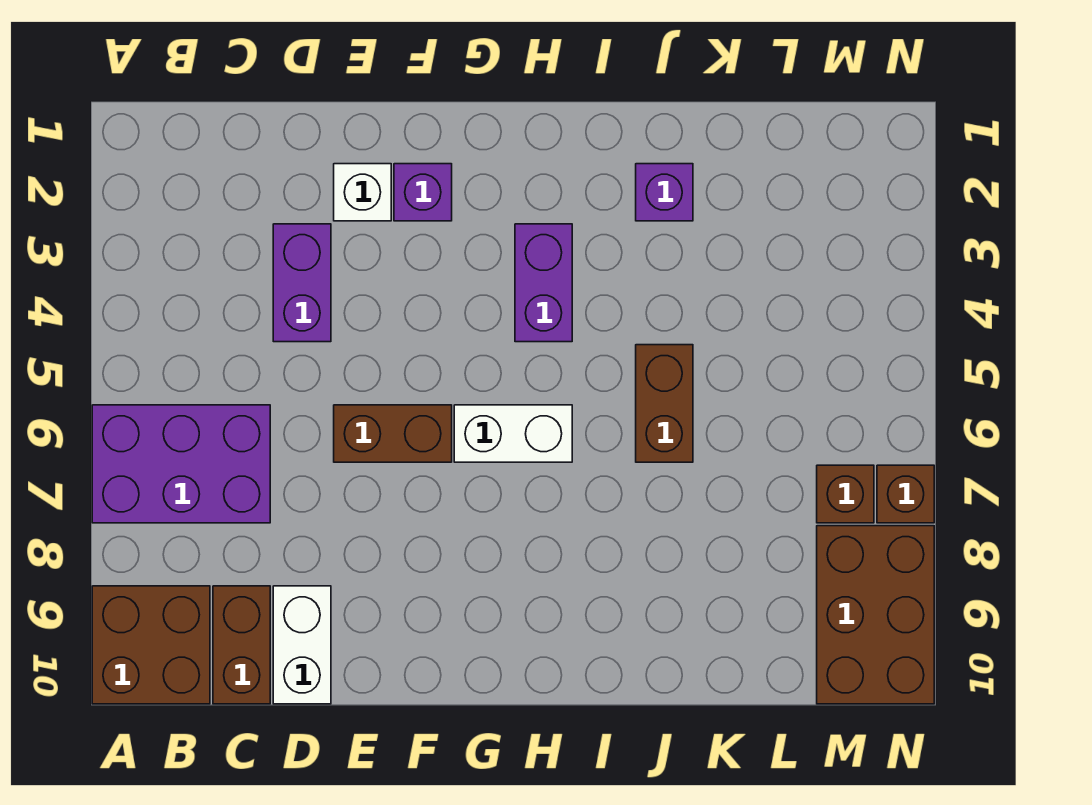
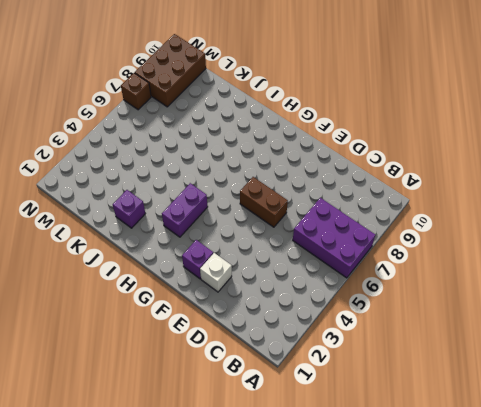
none -> brown brick A9:B10 level 1
none -> brown brick C9:C10 level 1
none -> purple brick D3:D4 level 1

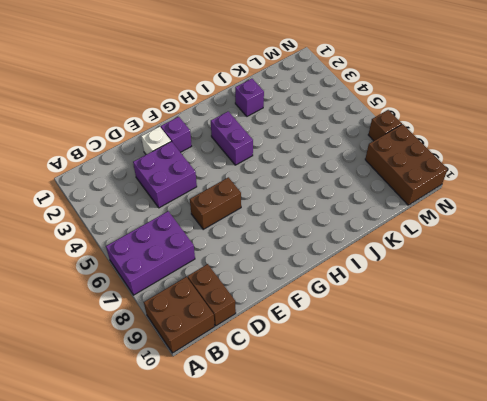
purple brick D3:E4 level 1 -> purple brick D3:D4 level 1
none -> white brick D9:D10 level 1
none -> white brick G6:H6 level 1
none -> brown brick J5:J6 level 1

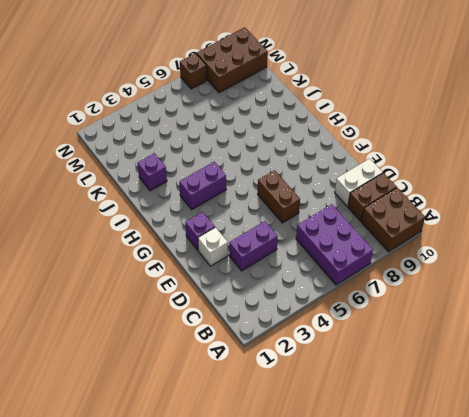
none -> white brick G6:H6 level 1
none -> brown brick J5:J6 level 1
none -> brown brick M7 level 1

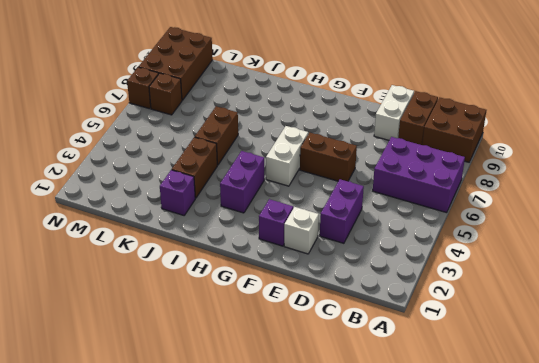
white brick G5:G6 level 1 -> white brick G6:H6 level 1
brown brick J3:J4 level 1 -> none

